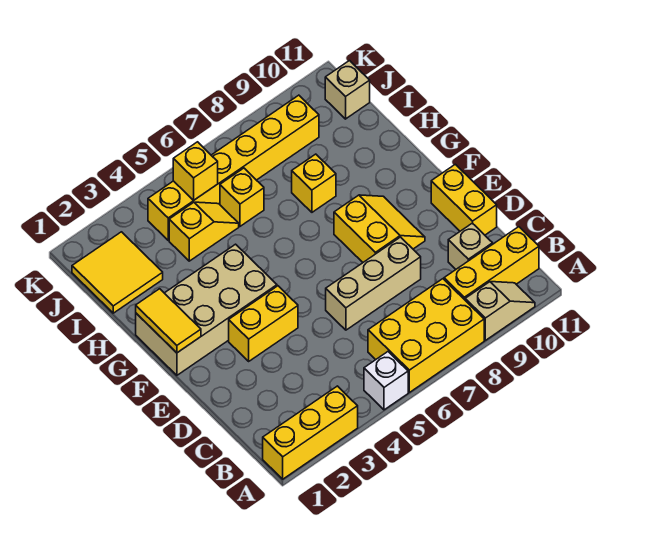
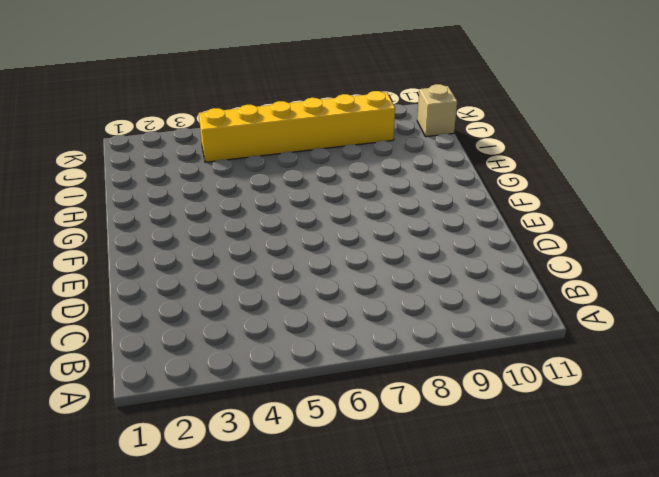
none -> yellow brick A1:A3 level 1
none -> white brick A5 level 1
none -> yellow brick A6:B8 level 1

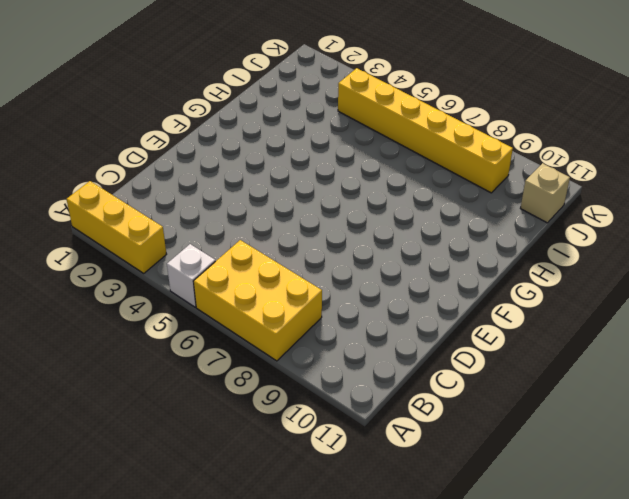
none -> tan slope A9:A10 level 1 top 9
none -> yellow brick B9:B11 level 1
none -> tan brick C10 level 1

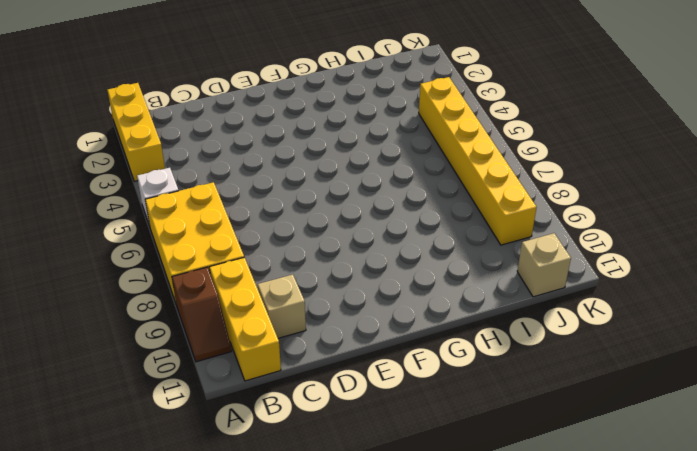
brown slope A9:A10 level 1 top 9 -> tan slope A9:A10 level 1 top 9
none -> tan brick D6:D8 level 1
none -> yellow brick D11:E11 level 1
none -> yellow brick E3:E4 level 1

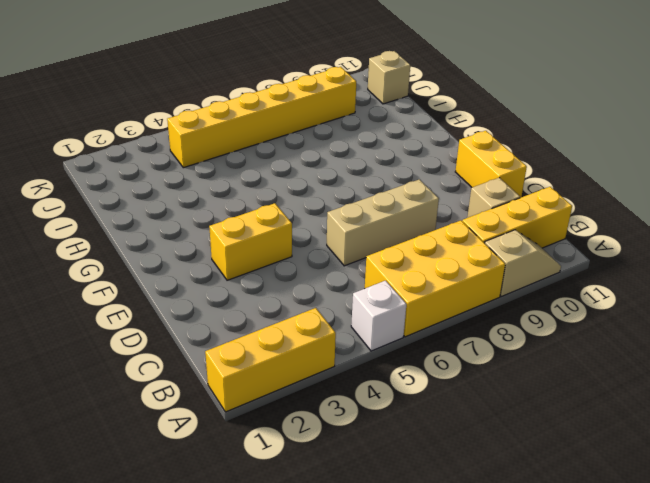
none -> yellow slope E8:F9 level 1 top 8
none -> tan brick F1:G4 level 1
none -> yellow brick H8 level 1

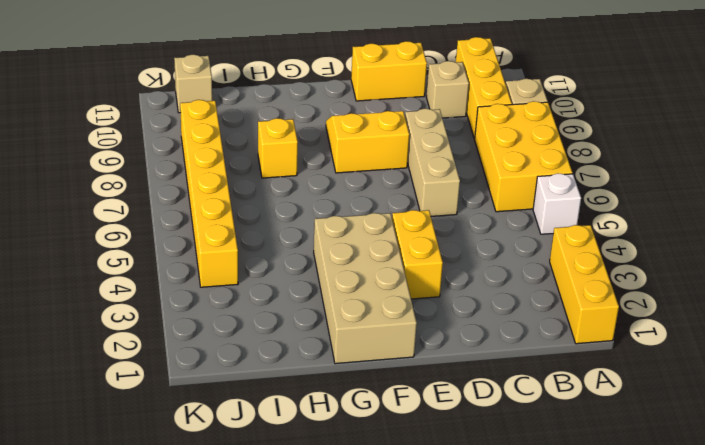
none -> yellow tile I1:J2 level 1
none -> yellow slope I4:I5 level 1 top 4
none -> yellow brick I6 level 1

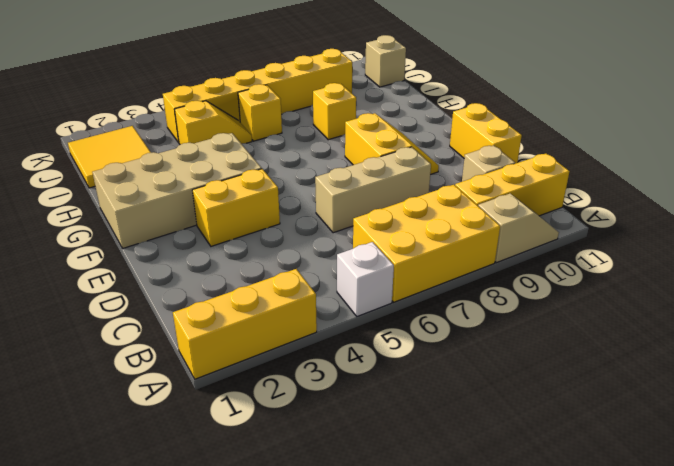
none -> yellow tile F1:G1 level 2
none -> yellow brick J5 level 2

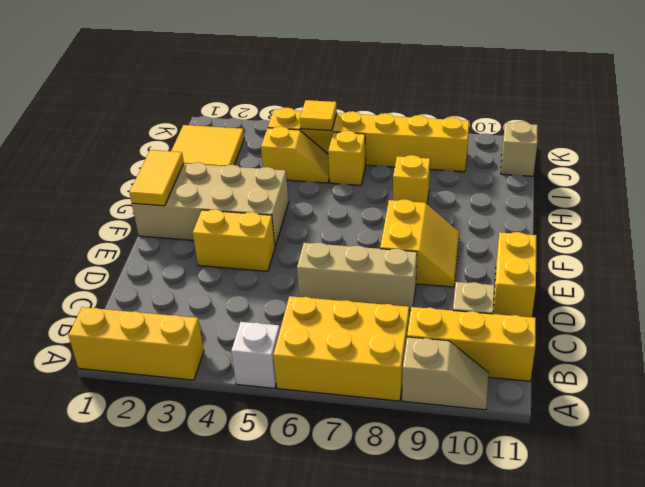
yellow tile J5 level 2 -> yellow brick J5 level 2

